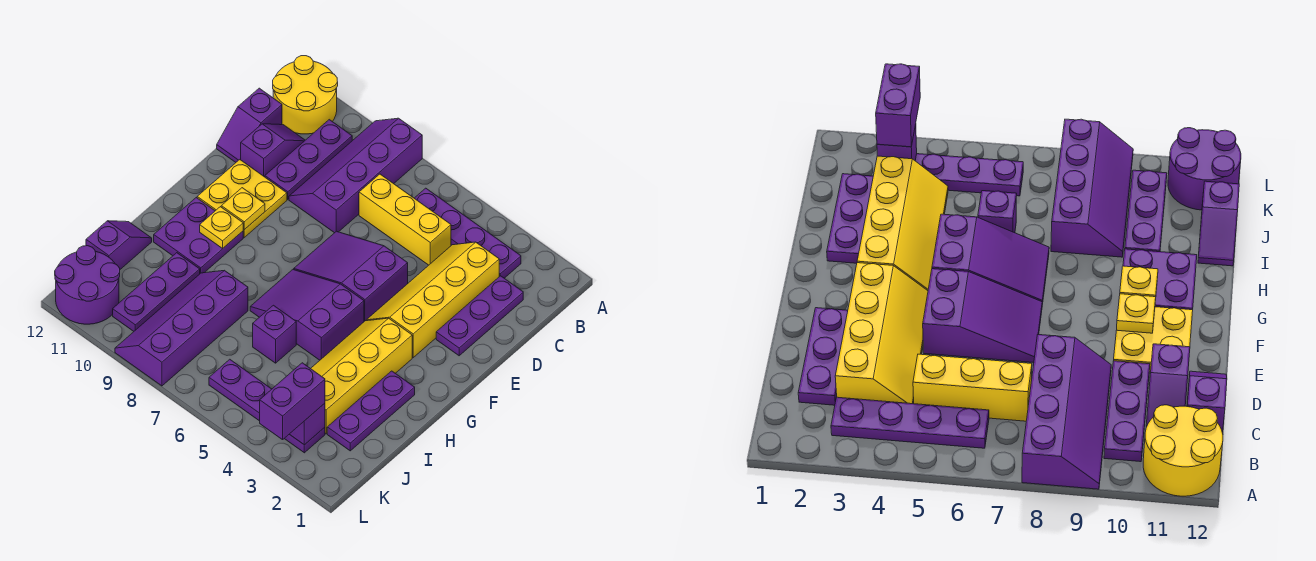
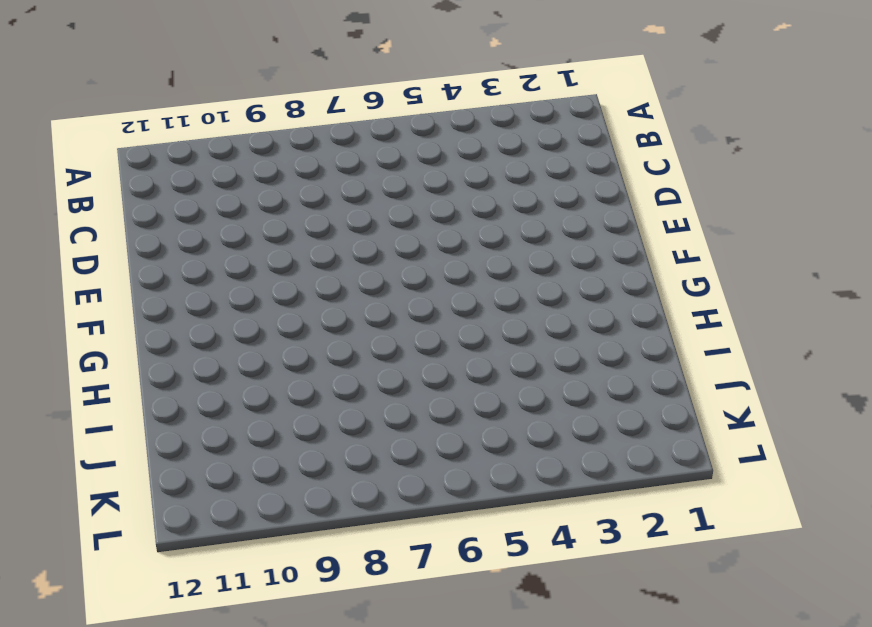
none -> purple slope A8:D9 level 1 top 8
none -> yellow round brick A11:B12 level 1
none -> purple plate B3:B6 level 1

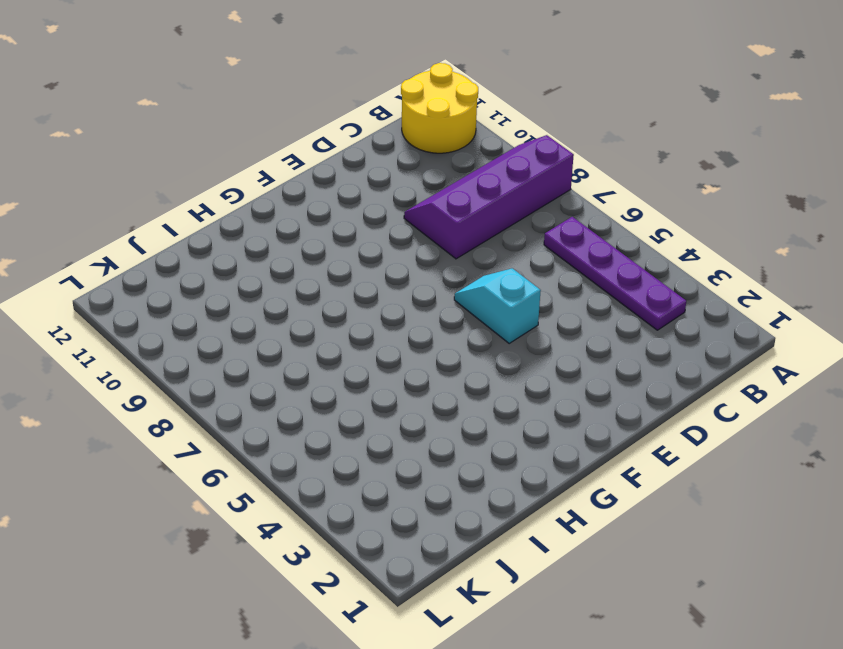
cyan slope E5:E6 level 1 top 5 -> purple slope E5:F7 level 1 top 5
none -> purple plate B10:D10 level 1
none -> purple plate C2:E2 level 1
none -> yellow slope C3:F4 level 1 top 3

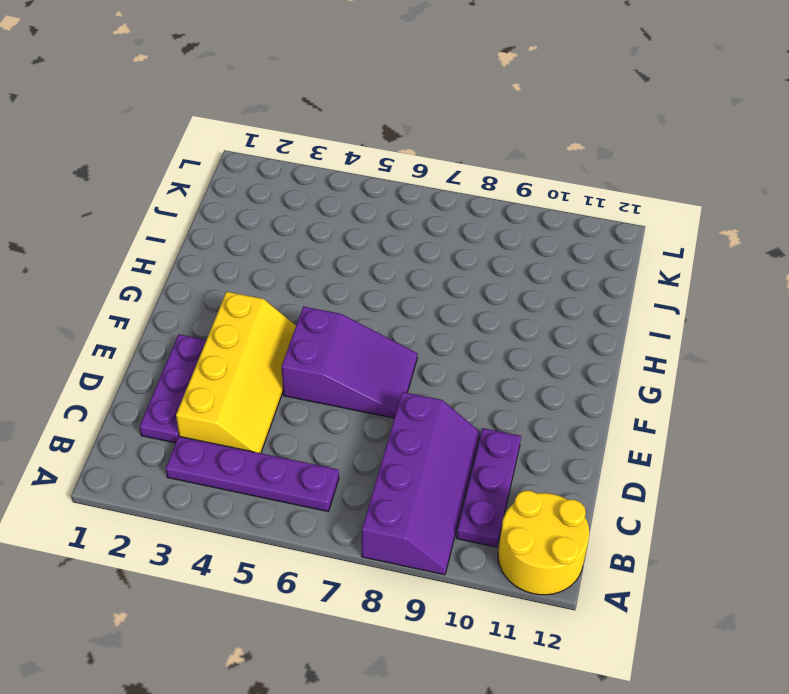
none -> yellow brick C5:C7 level 1
none -> purple slope C11:D11 level 1 top D
none -> purple slope C12:D12 level 1 top C

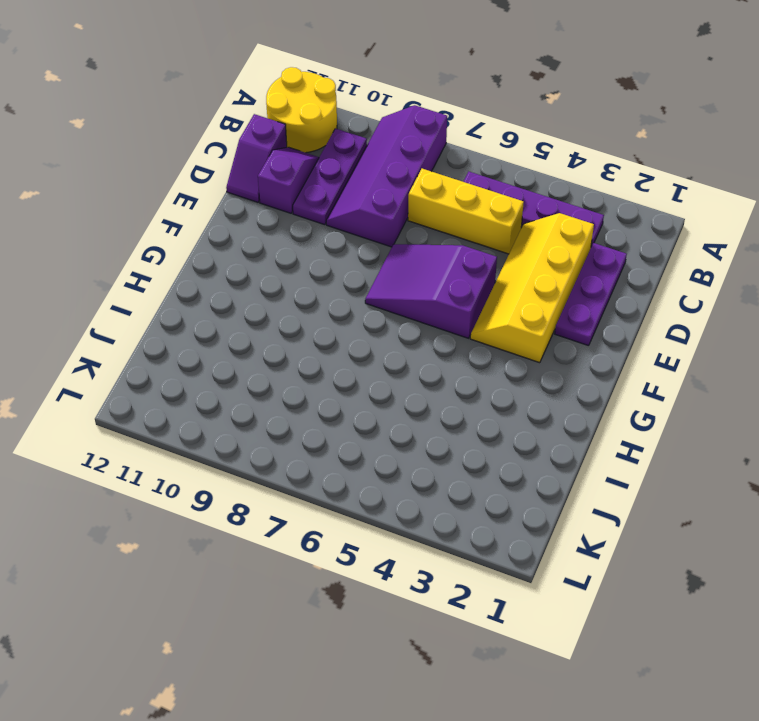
none -> yellow plate E10:F11 level 1
none -> yellow slope G3:J4 level 1 top 3
none -> purple slope G5:H7 level 1 top 5

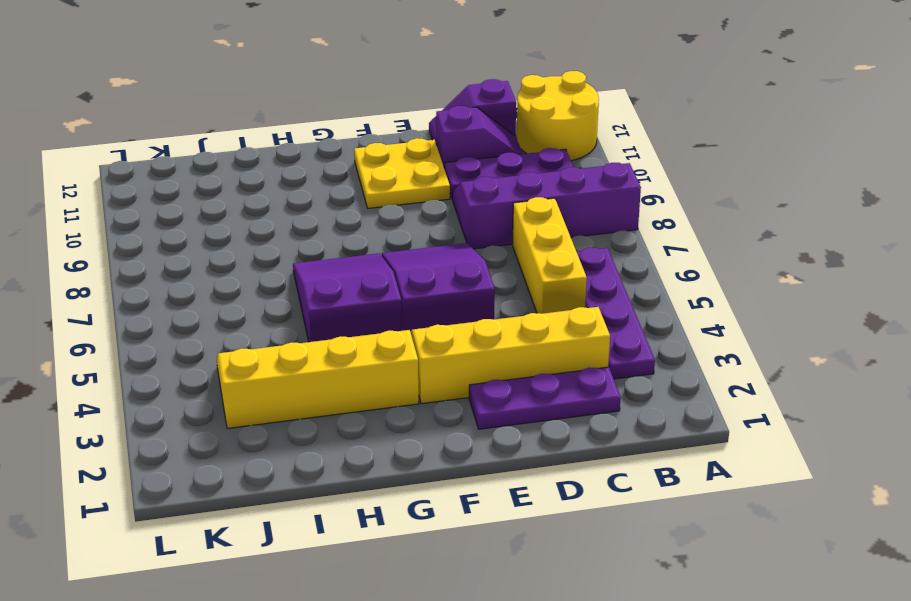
none -> purple plate G10:H11 level 1
none -> purple plate H2:J2 level 1
none -> purple brick I6 level 1

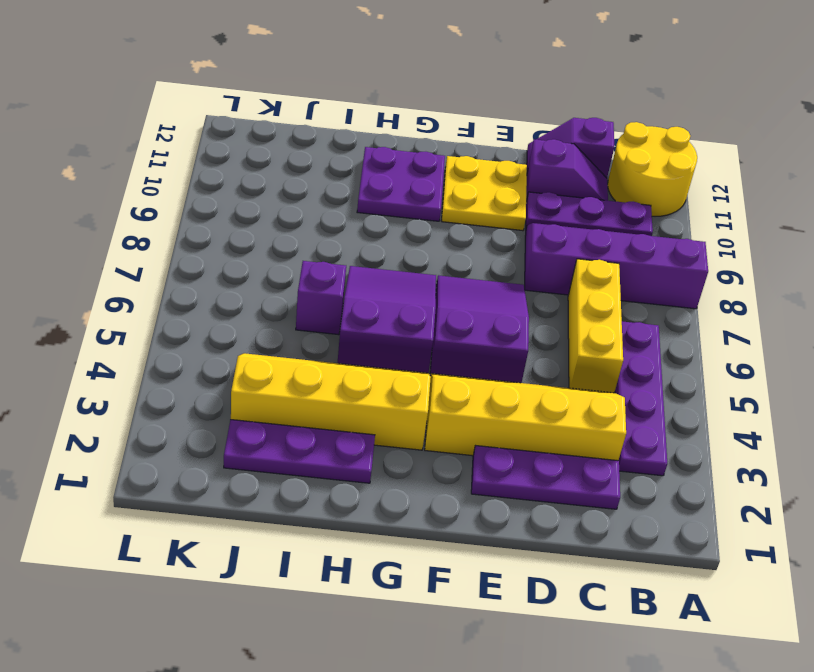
none -> purple slope I8:L9 level 1 top 8
none -> purple plate I10:K10 level 1
none -> purple slope I12:J12 level 1 top J

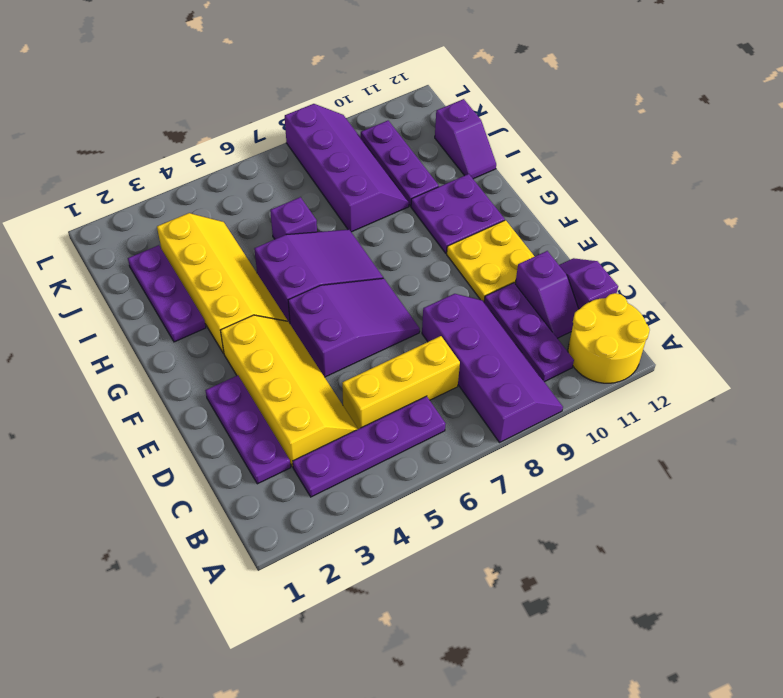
none -> purple plate K3:K6 level 1
none -> purple round brick K11:L12 level 1
none -> yellow plate F10 level 2

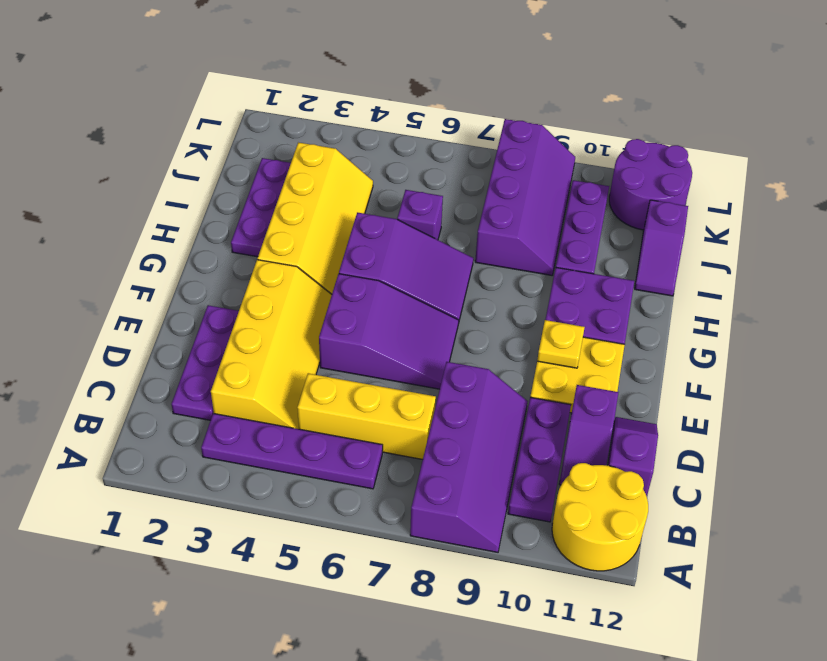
none -> purple plate K3:K6 level 1
none -> yellow plate G10 level 2
none -> purple brick K3 level 2

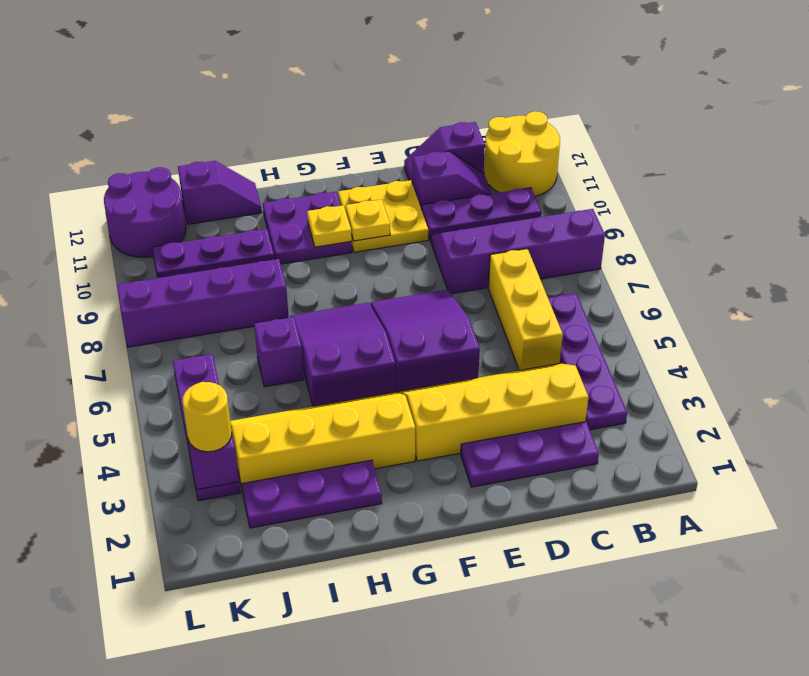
yellow round brick K3 level 3 -> purple brick K3:L3 level 3

